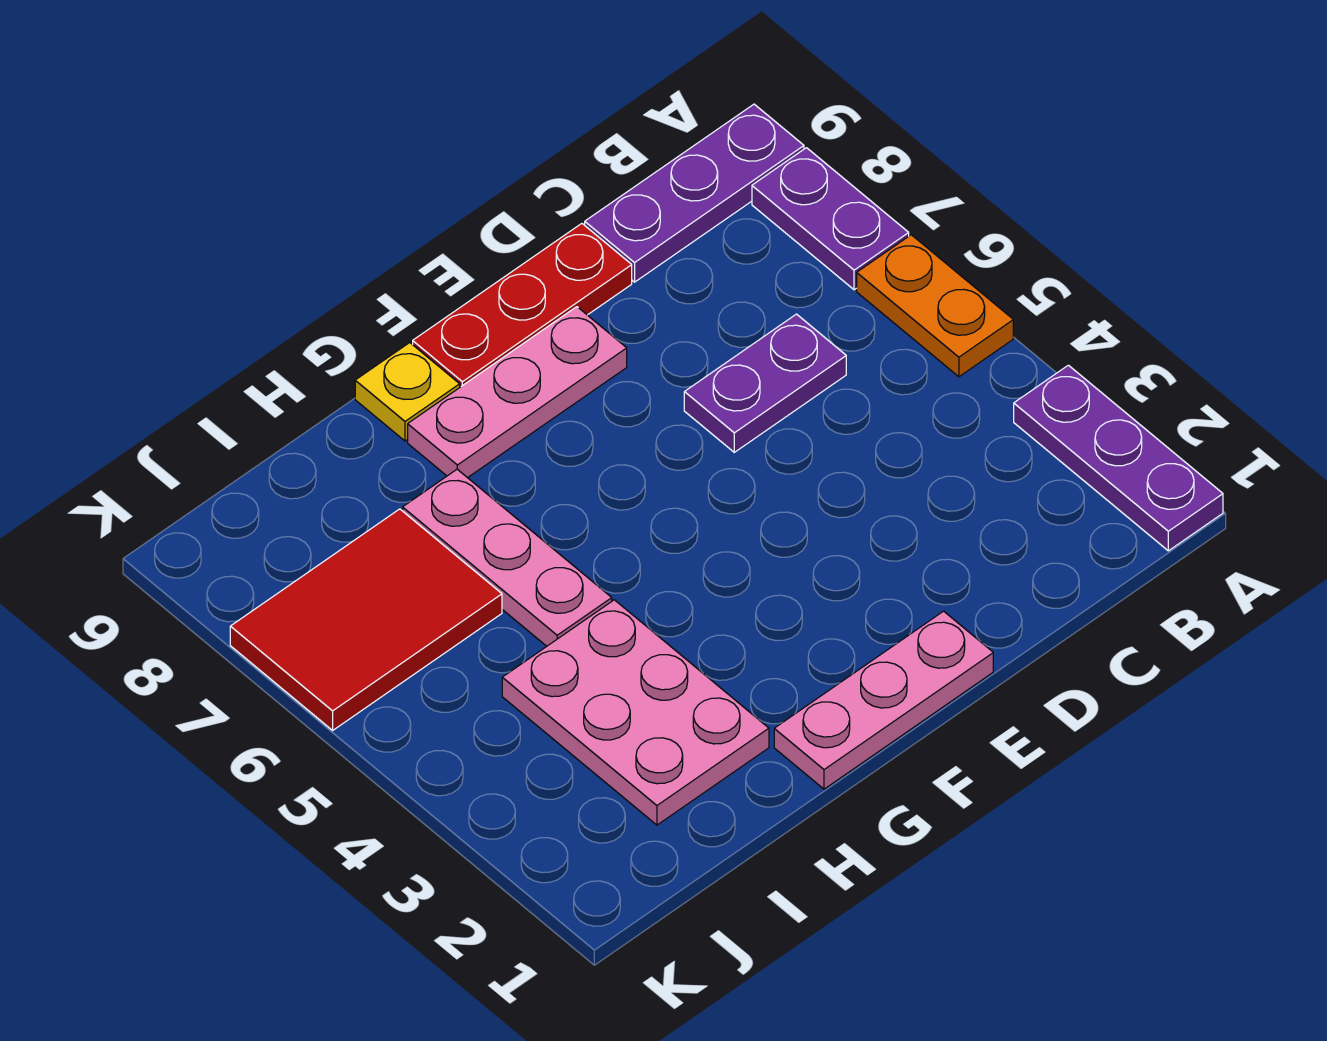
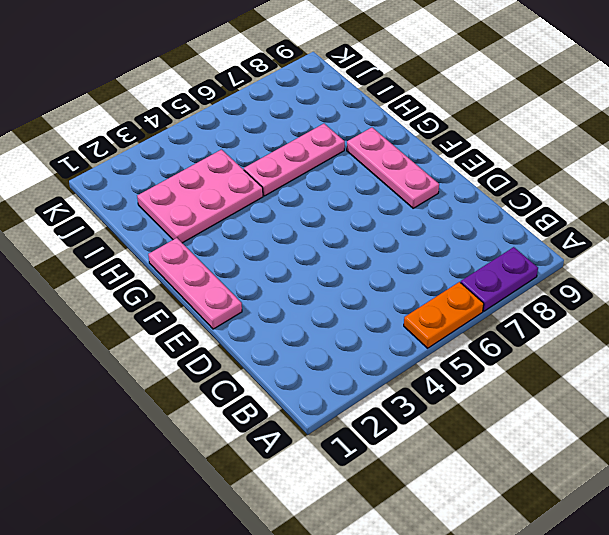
none -> purple plate A1:A3 level 1
none -> purple plate A9:C9 level 1
none -> purple plate C6:D6 level 1

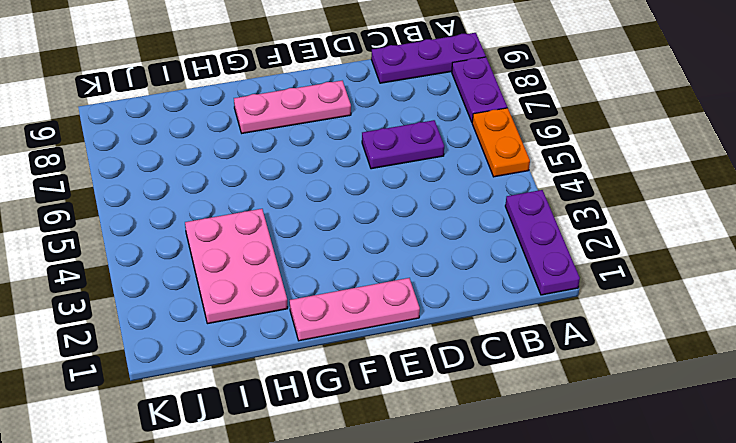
none -> red plate D9:F9 level 1
none -> yellow plate G9 level 1
none -> pink plate H5:H7 level 1

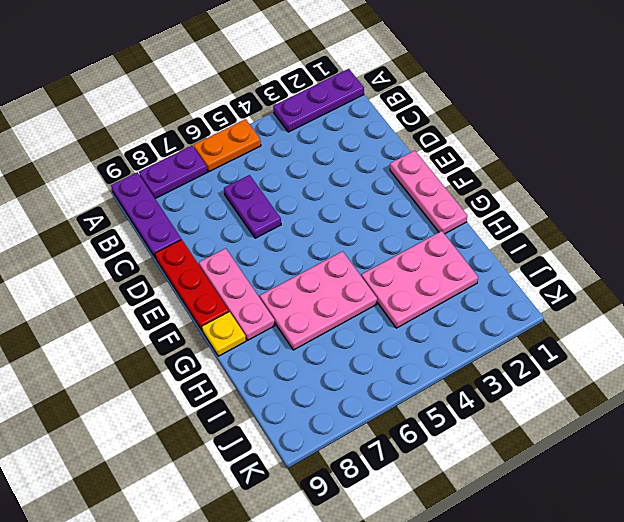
pink plate G5:H7 level 1 -> pink plate H5:H7 level 1
none -> red tile I6:K7 level 1

